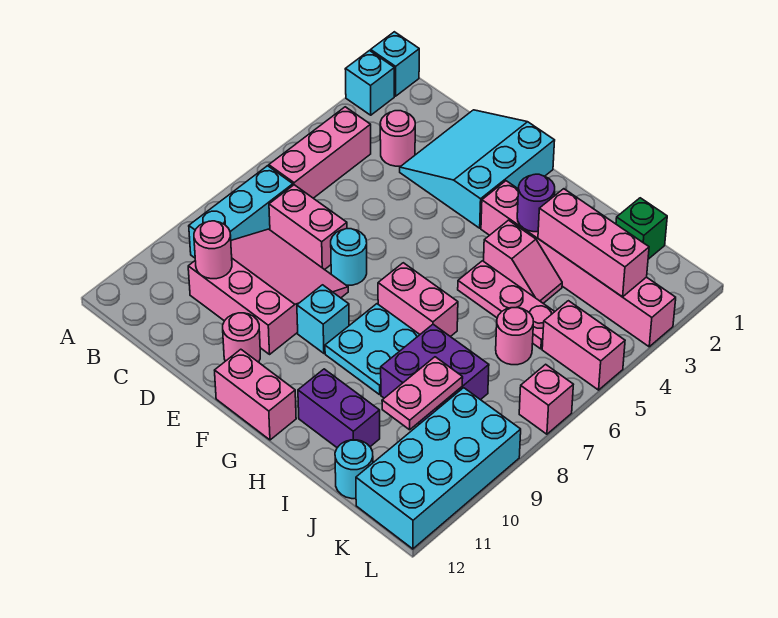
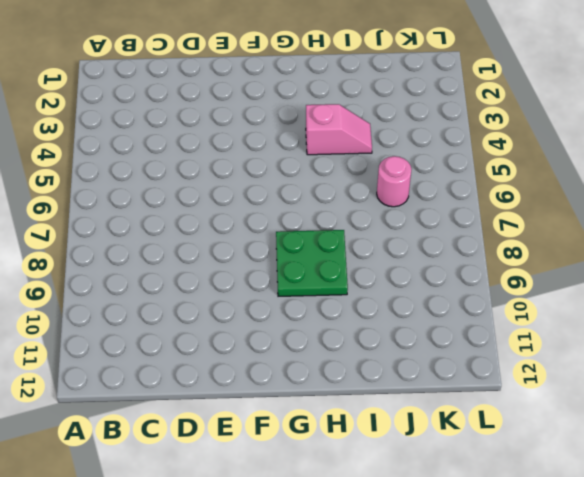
green plate G8:H9 level 1 -> cyan plate G8:H9 level 1
none -> cyan brick A1 level 1
none -> cyan brick A2 level 1
none -> pink brick B4:B6 level 1

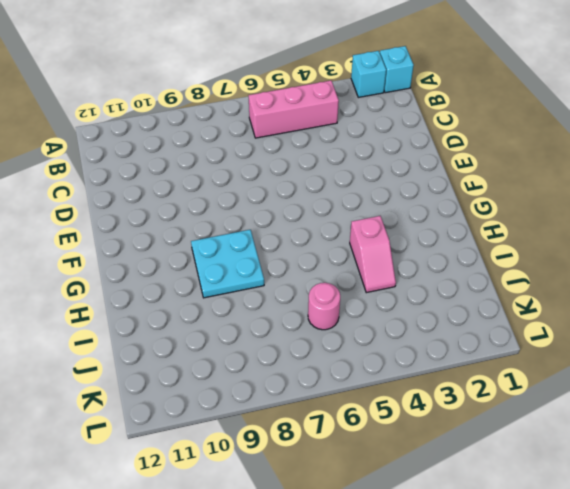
none -> cyan brick B7:B9 level 1
none -> pink round brick C3 level 1
none -> pink brick C7:D7 level 1

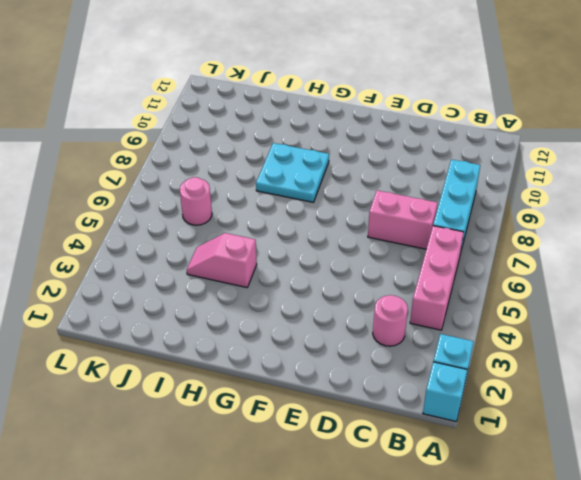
none -> pink slope C8:E10 level 1 top 10
none -> cyan slope D1:F3 level 1 top F
none -> cyan round brick E7 level 1

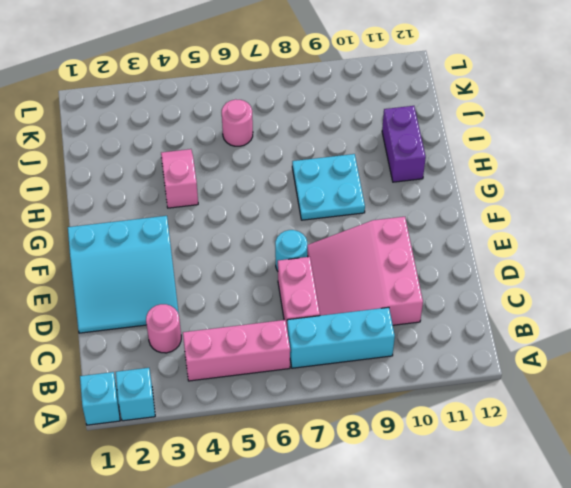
none -> pink round brick E11 level 1
none -> cyan brick F9 level 1
none -> pink brick F12:G12 level 1

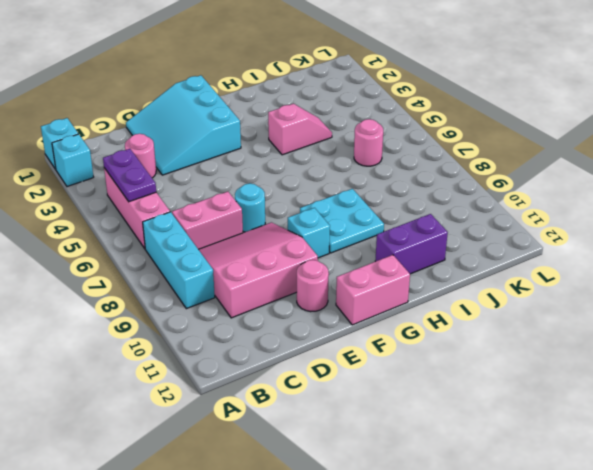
purple plate B4:B5 level 2 -> none
none -> pink brick G3:L3 level 1
none -> pink brick G7:H7 level 1
none -> pink plate H5:J5 level 1

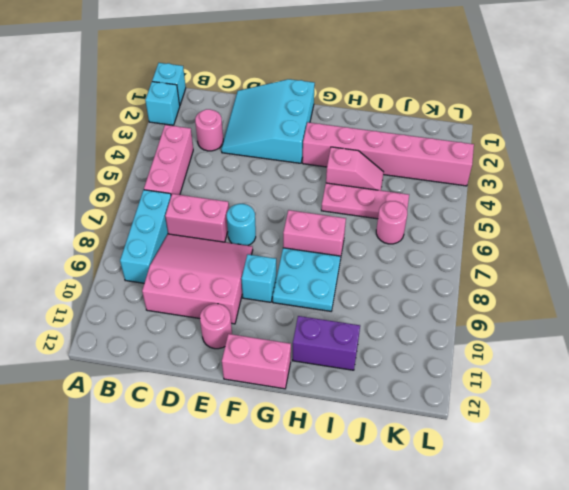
none -> purple brick I8:J9 level 1
none -> green brick J1 level 1
none -> cyan round brick J12 level 1

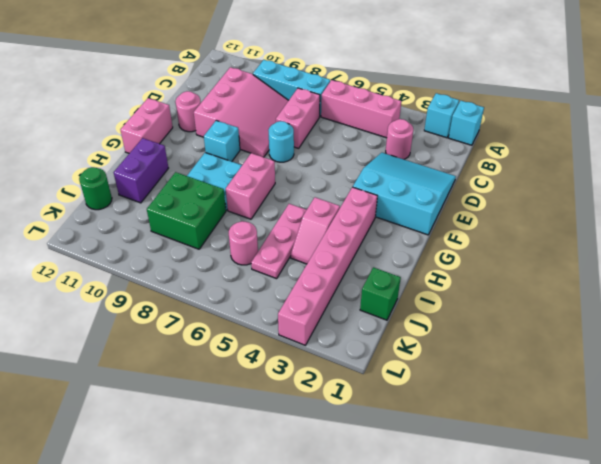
green brick I8:J9 level 1 -> purple brick I8:J9 level 1
green round brick J12 level 1 -> cyan round brick J12 level 1
none -> pink brick K5:L5 level 1
none -> cyan brick K9:L12 level 1
none -> pink brick L7 level 1

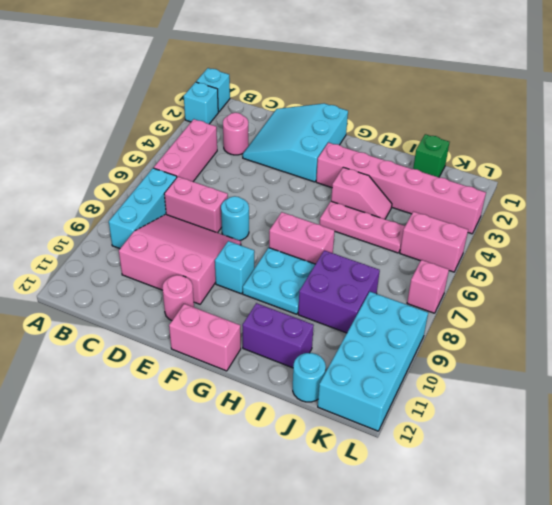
none -> pink round brick J6 level 1
none -> pink round brick C10 level 2
none -> purple round brick H3 level 2

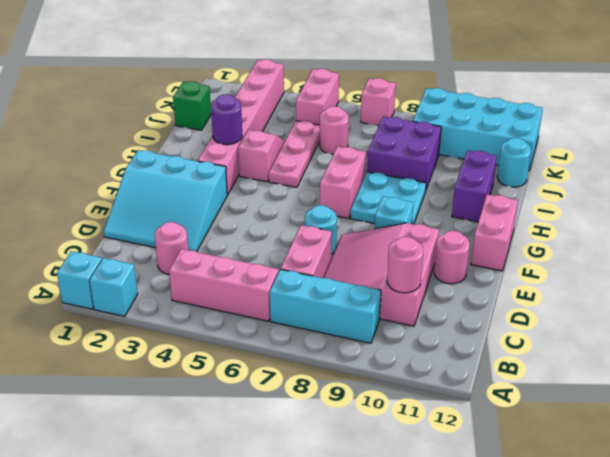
none -> pink brick I3:K3 level 2
none -> pink plate J9:J10 level 2

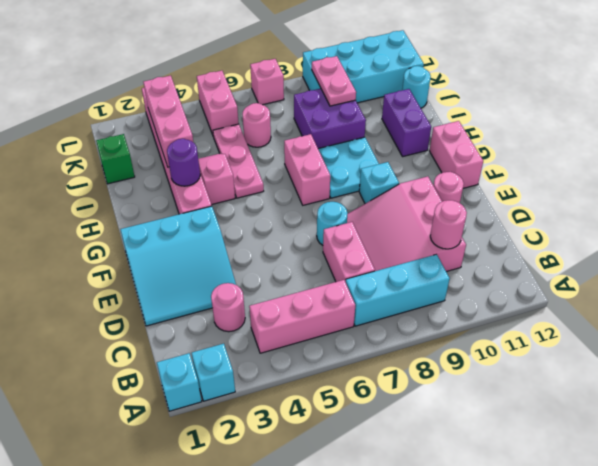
pink plate J9:K9 level 2 -> pink plate J9:J10 level 2

